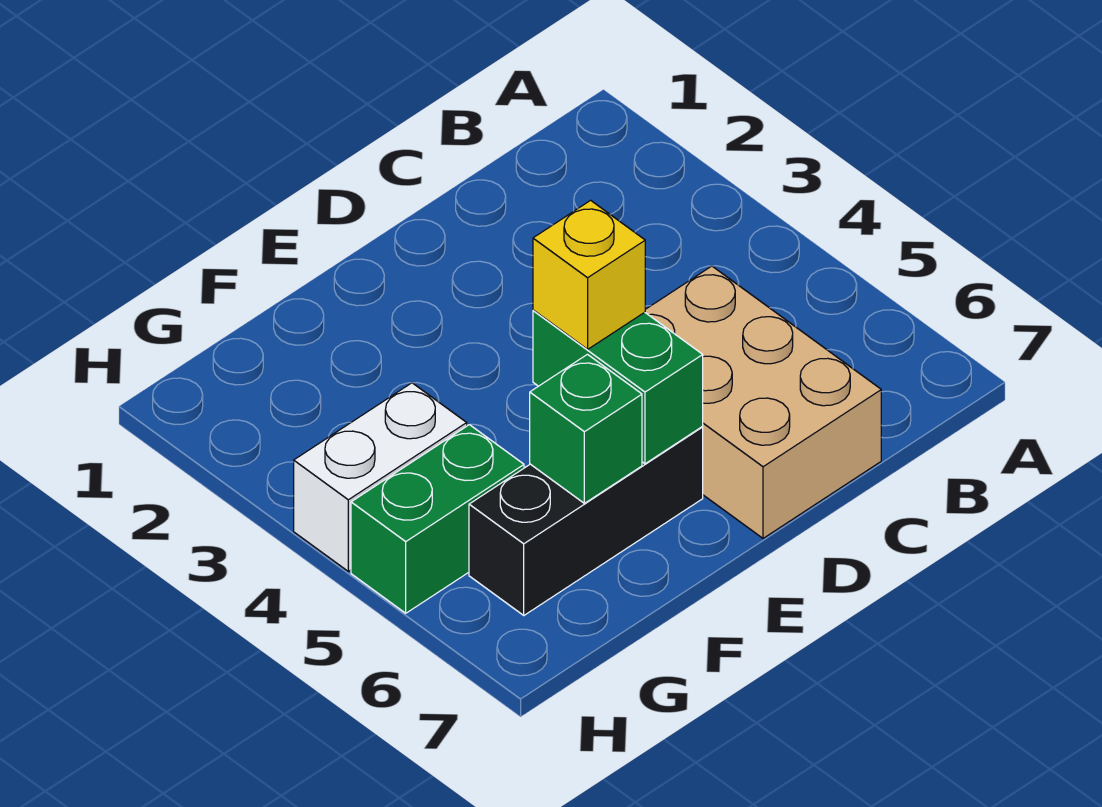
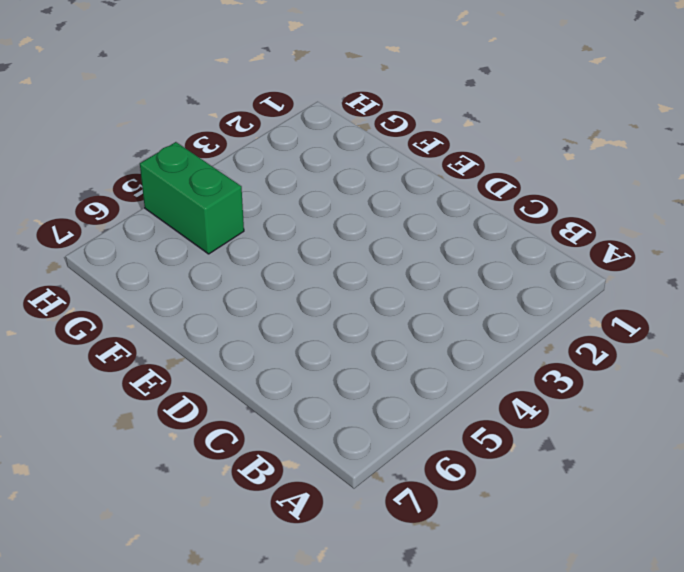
none -> tan brick C5:D7 level 1
none -> black brick E6:G6 level 1

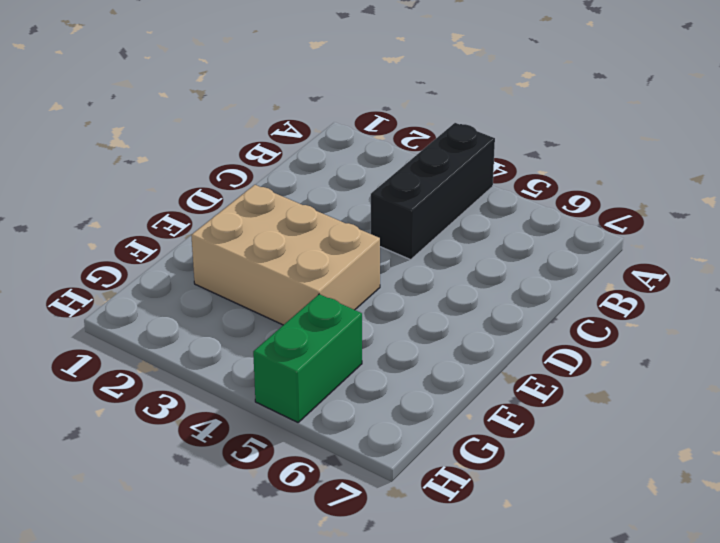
black brick A4:C4 level 1 -> black brick E6:G6 level 1
tan brick E2:F4 level 1 -> tan brick C5:D7 level 1
none -> white brick G4:H4 level 1
none -> green brick E5:E6 level 2

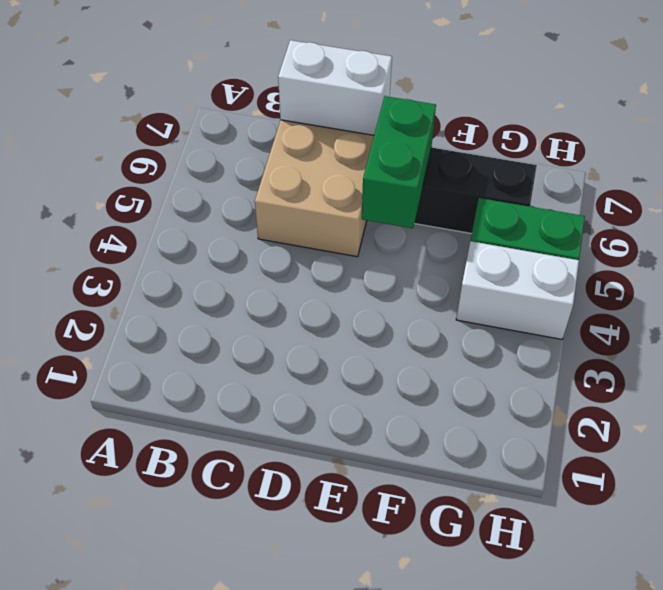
white brick C7:D7 level 2 -> none
none -> green brick F6 level 2
none -> yellow brick E5 level 3

